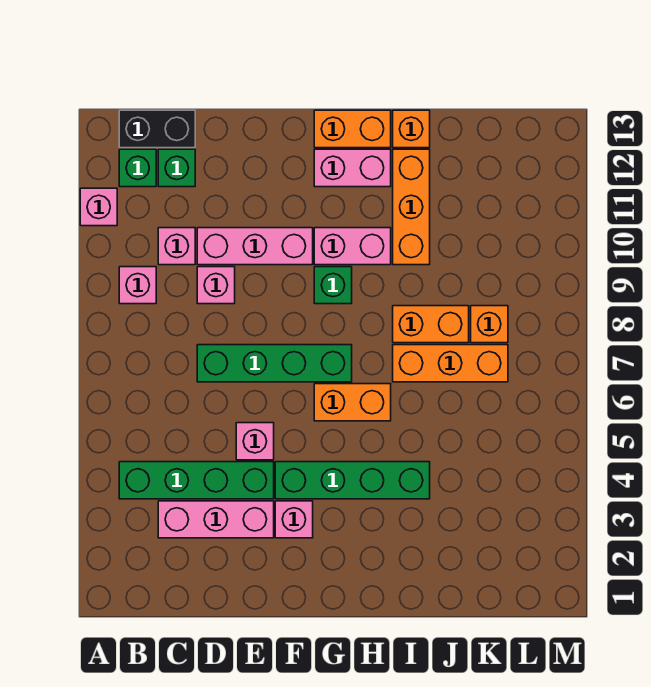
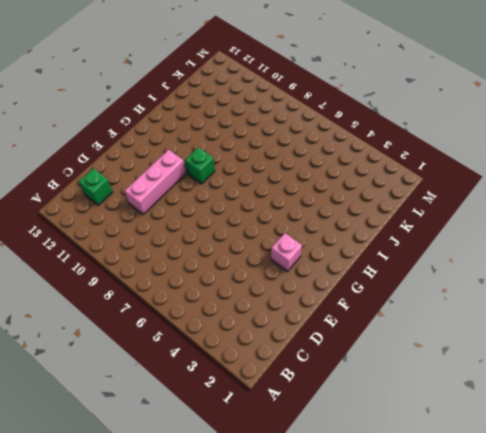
none -> pink brick A11 level 1
none -> green brick B4:E4 level 1
none -> pink brick B9 level 1

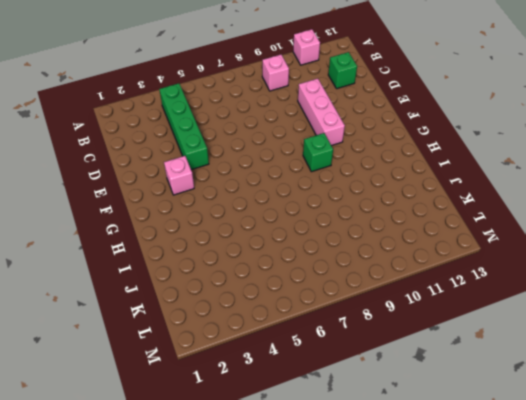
none -> green brick B12 level 1
none -> black brick B13:C13 level 1
none -> pink brick C3:E3 level 1

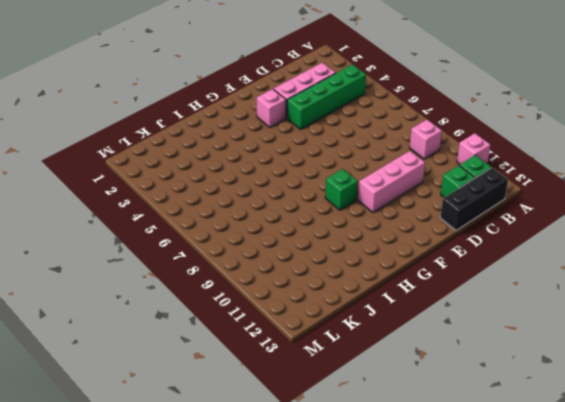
black brick B13:D13 level 1 -> black brick B13:C13 level 1
none -> pink brick C10 level 1
none -> green brick D7:G7 level 1
none -> pink brick D9 level 1

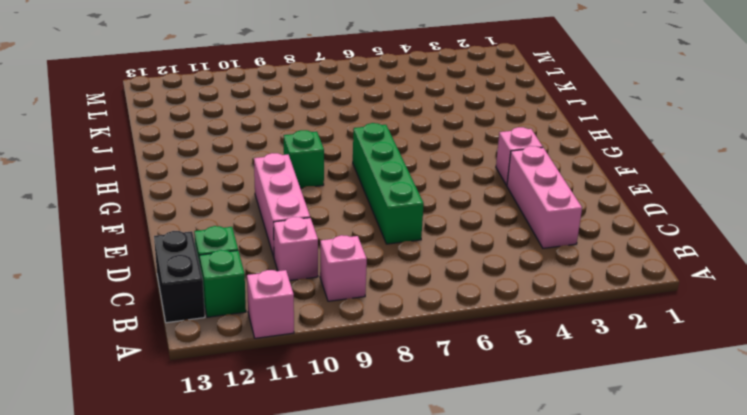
none -> green brick B4:E4 level 1
none -> pink brick D9 level 1
none -> pink brick E5 level 1

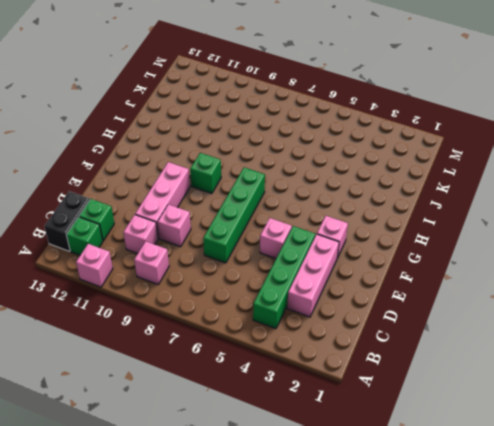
none -> green brick F4:I4 level 1
none -> orange brick G6:H6 level 1
none -> pink brick G10:H10 level 1

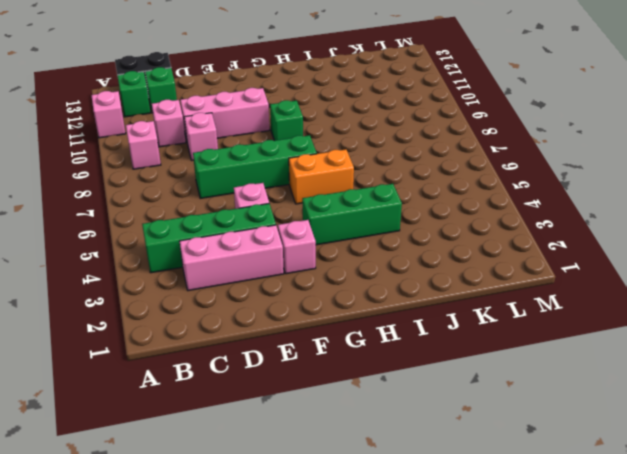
green brick G4:I4 level 1 -> green brick F4:I4 level 1
none -> pink brick G10:H10 level 1
none -> pink brick G12:H12 level 1
none -> orange brick G13:H13 level 1

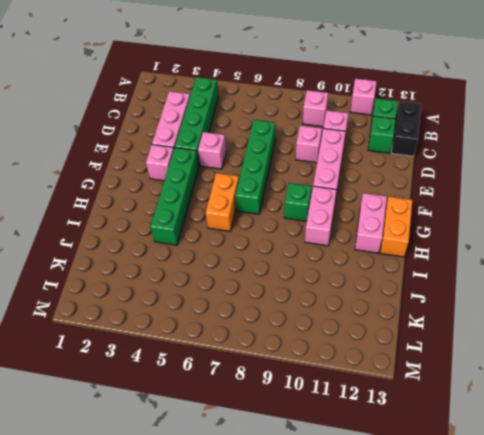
none -> orange brick I7:K7 level 1
none -> orange brick I8:J8 level 1
none -> orange brick I10:I12 level 1

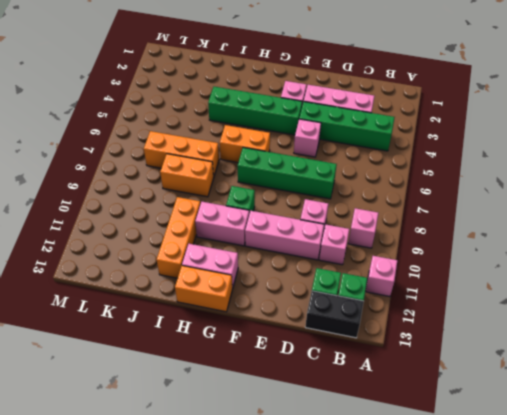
none -> orange brick I13 level 1
none -> orange brick K8 level 1

